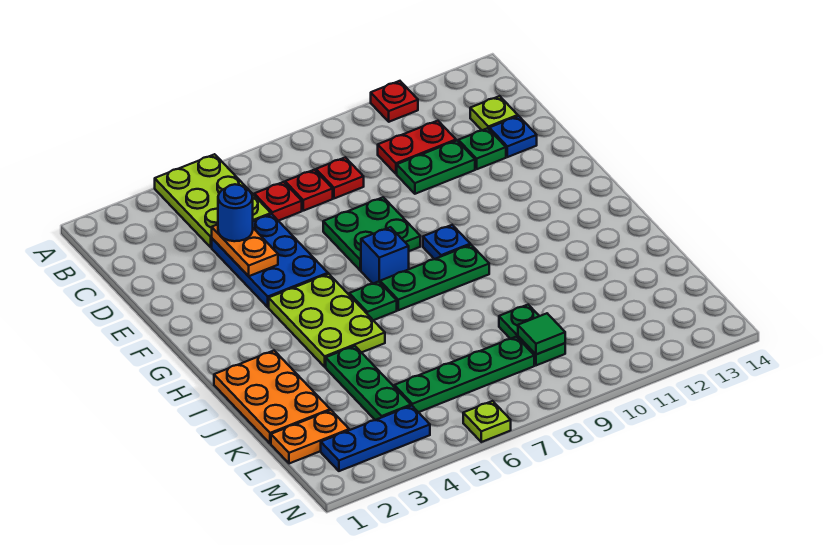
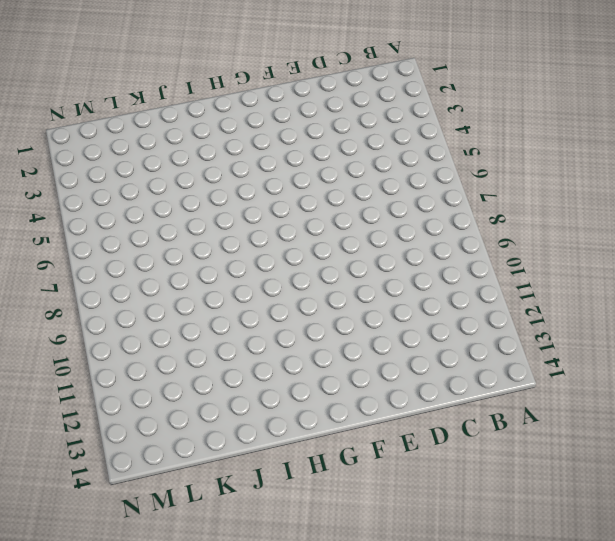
none -> lime plate A4:C5 level 1
none -> red plate A11 level 1
none -> red plate C6 level 1

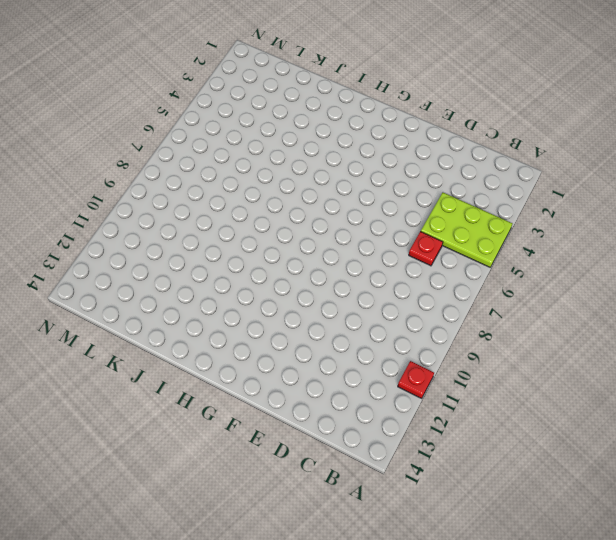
none -> red plate C7 level 1
none -> red plate C8 level 1
none -> red plate C10:C11 level 1

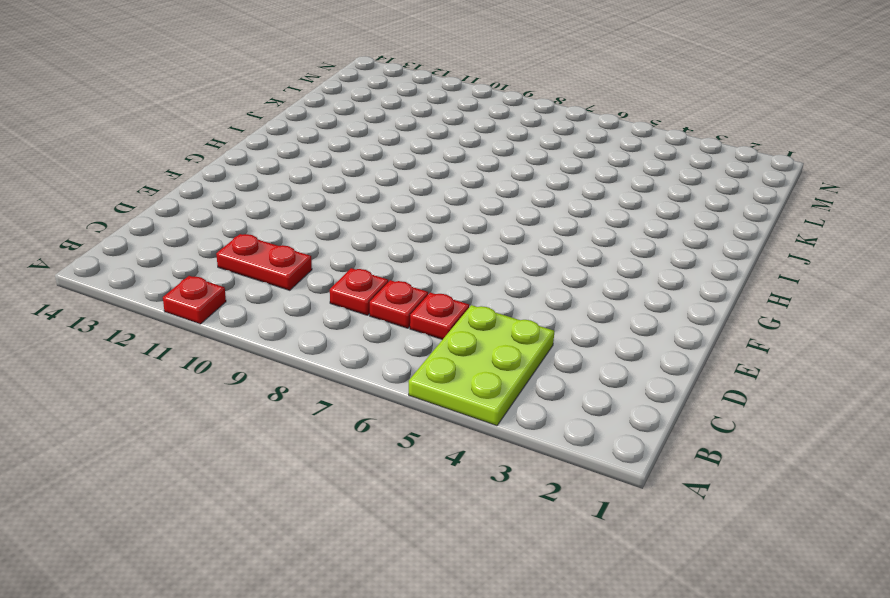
none -> lime plate C13 level 1
none -> blue plate D4:F5 level 1
none -> green plate D10:D11 level 1

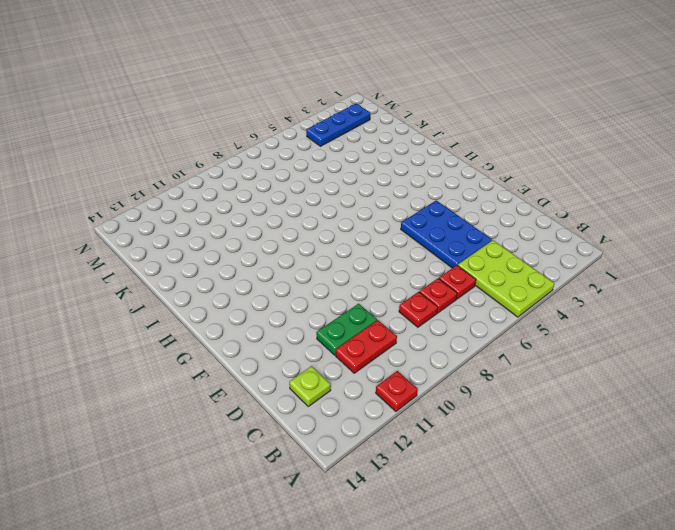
none -> green plate D12 level 1
none -> blue plate D13 level 1
none -> green plate E7:F8 level 1

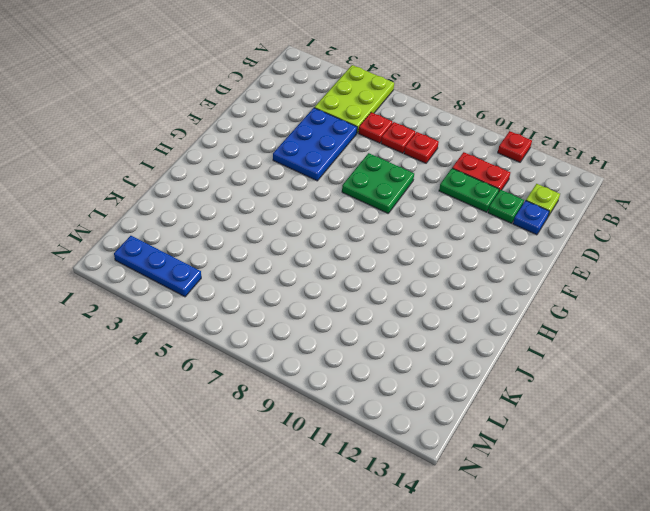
none -> lime plate G4:I5 level 1
none -> blue brick G7 level 1
none -> blue plate G9 level 1

